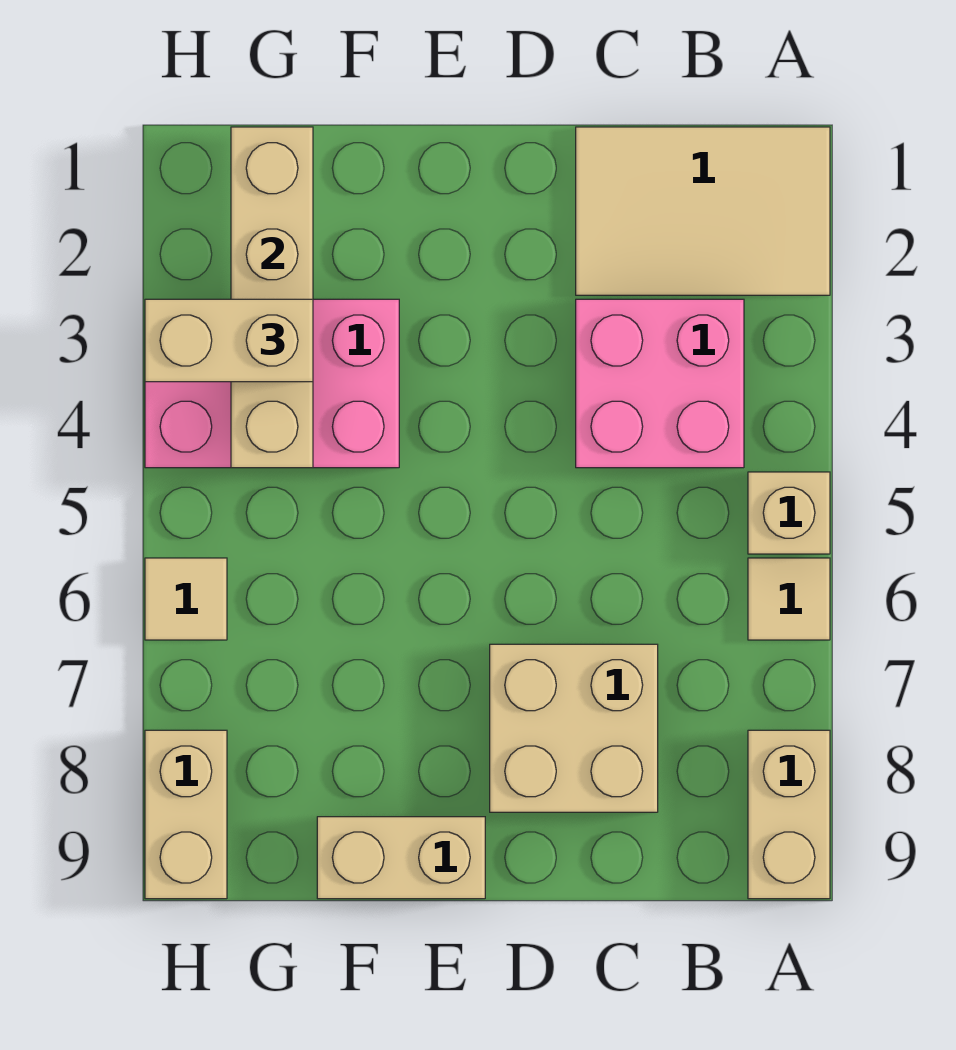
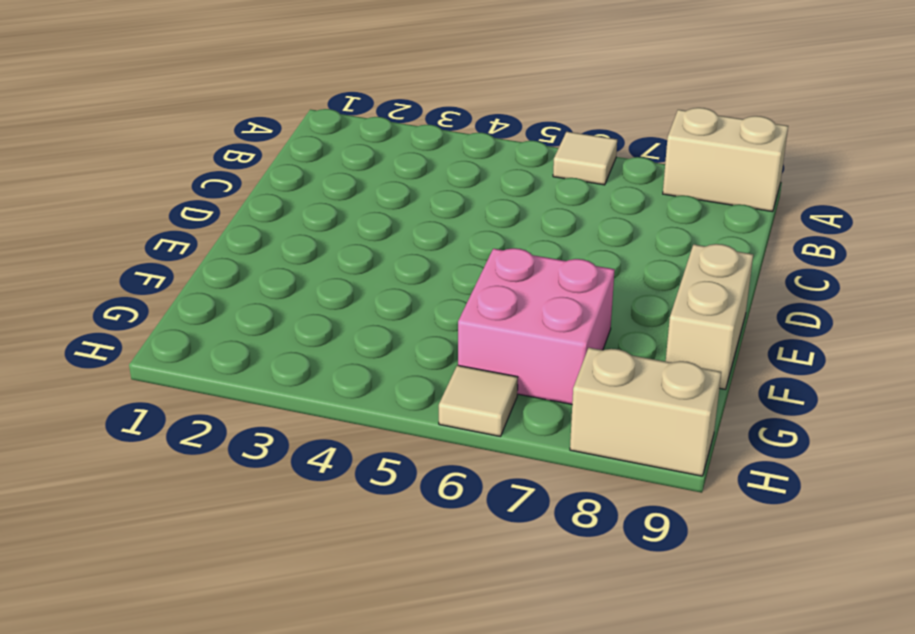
pink brick F6:G7 level 1 -> pink brick B3:C4 level 1
none -> tan tile A1:C2 level 1
none -> tan brick A5 level 1
none -> tan brick C7:D8 level 1

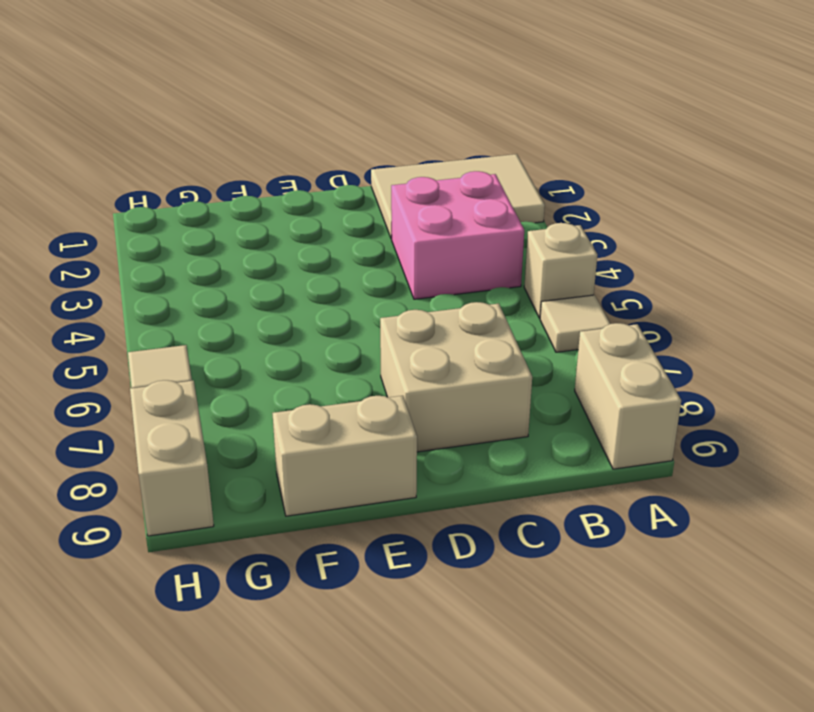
none -> pink brick F3:H4 level 1
none -> tan brick G1:G4 level 2
none -> tan brick G3:H3 level 3

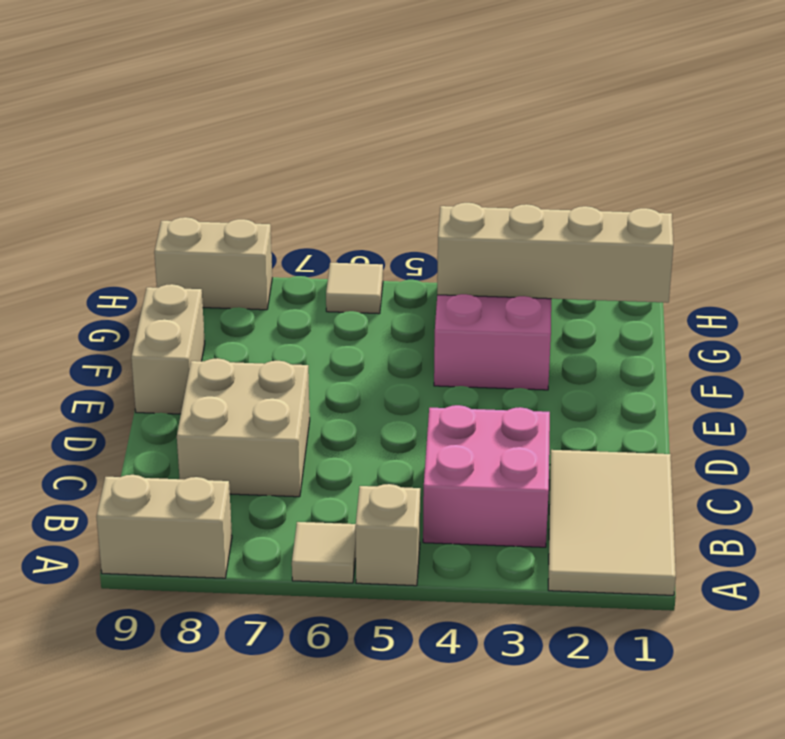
none -> tan brick G3:H3 level 3

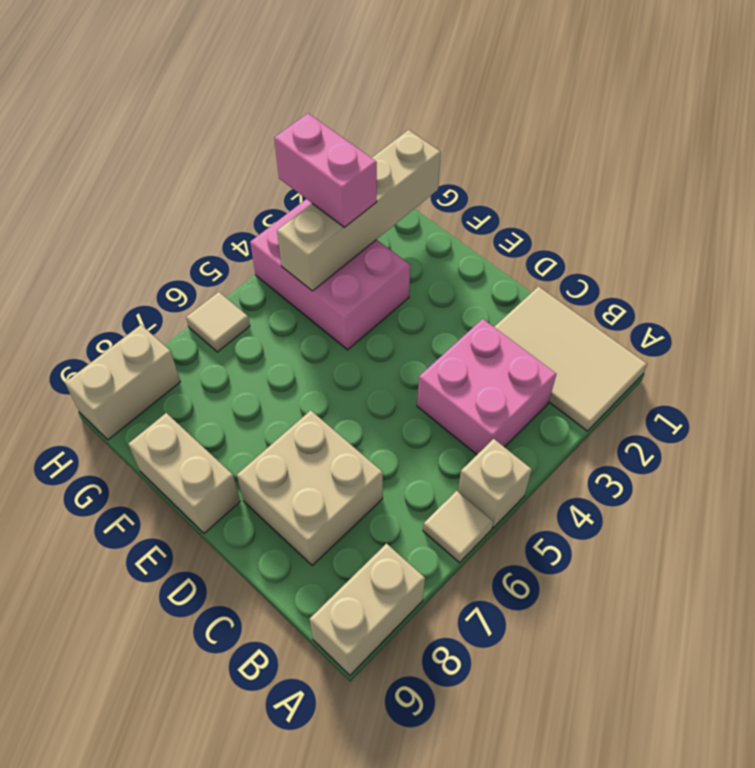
pink brick G3:H3 level 3 -> tan brick G3:H3 level 3

